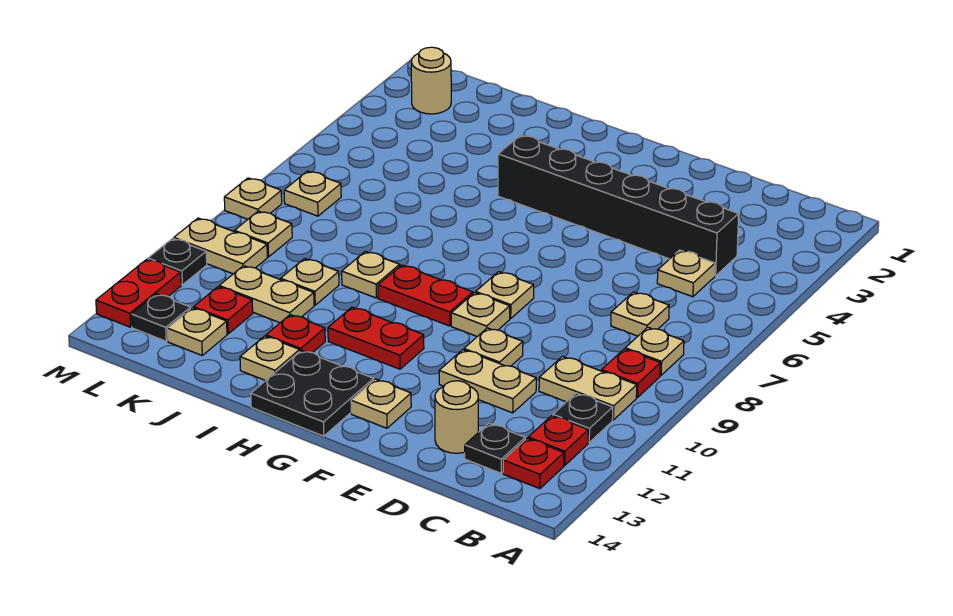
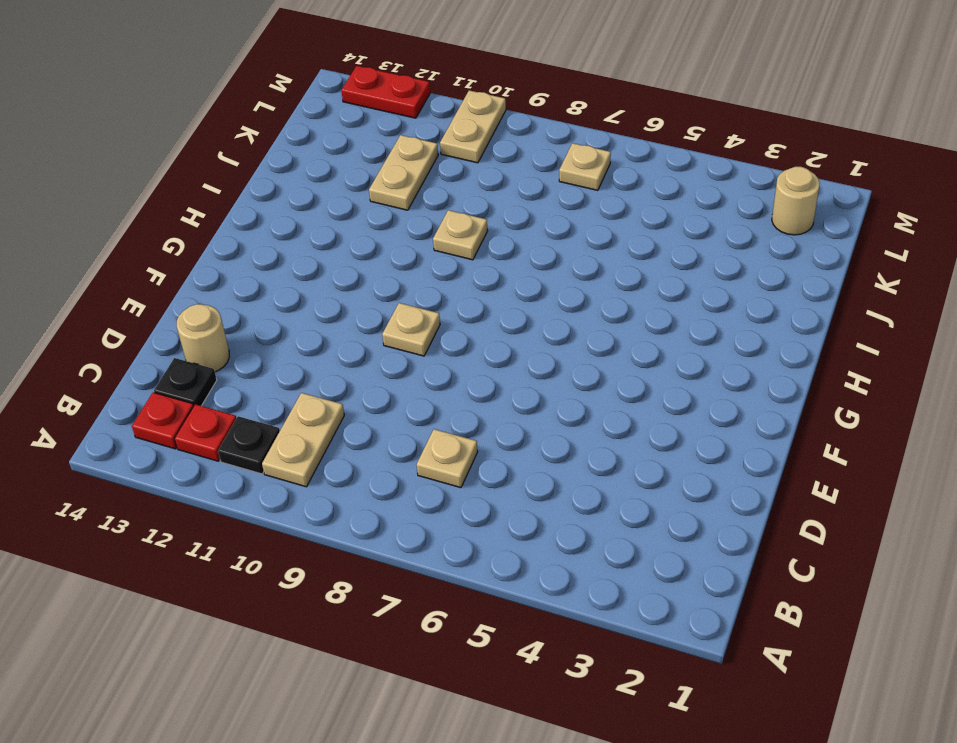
none -> tan plate B8 level 1
none -> red plate B9 level 1
none -> black brick C4:H4 level 1
none -> tan plate C5 level 1

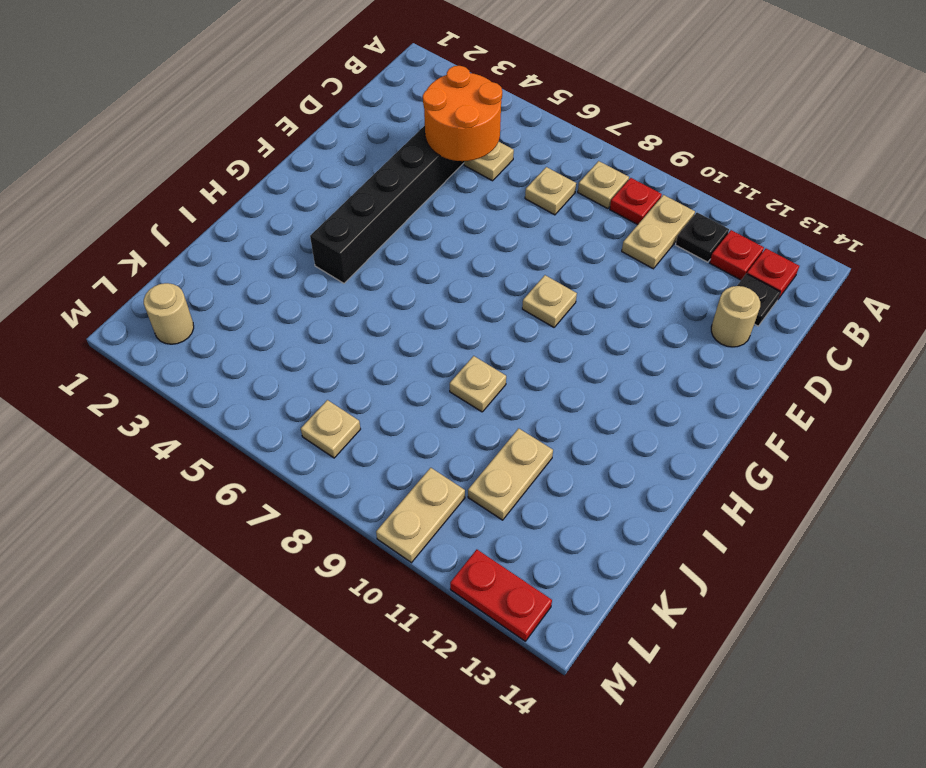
orange round brick C4:D5 level 2 -> none
none -> tan plate D11:E11 level 1
none -> tan plate E10 level 1
none -> tan plate F8 level 1
none -> tan plate F13 level 1

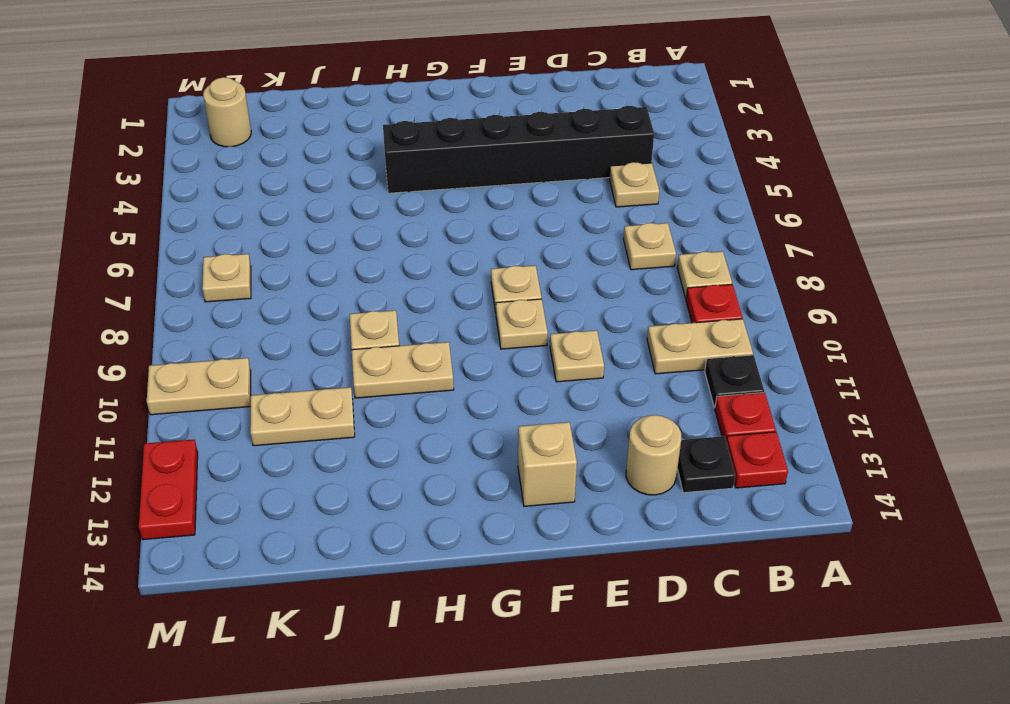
tan brick F13 level 1 -> tan plate F13 level 1
tan plate H10:I10 level 1 -> tan plate D11:E11 level 1
none -> red plate G9:H9 level 1
none -> red plate G11:H11 level 1
none -> black plate G13:H14 level 1
none -> red plate I12 level 1

